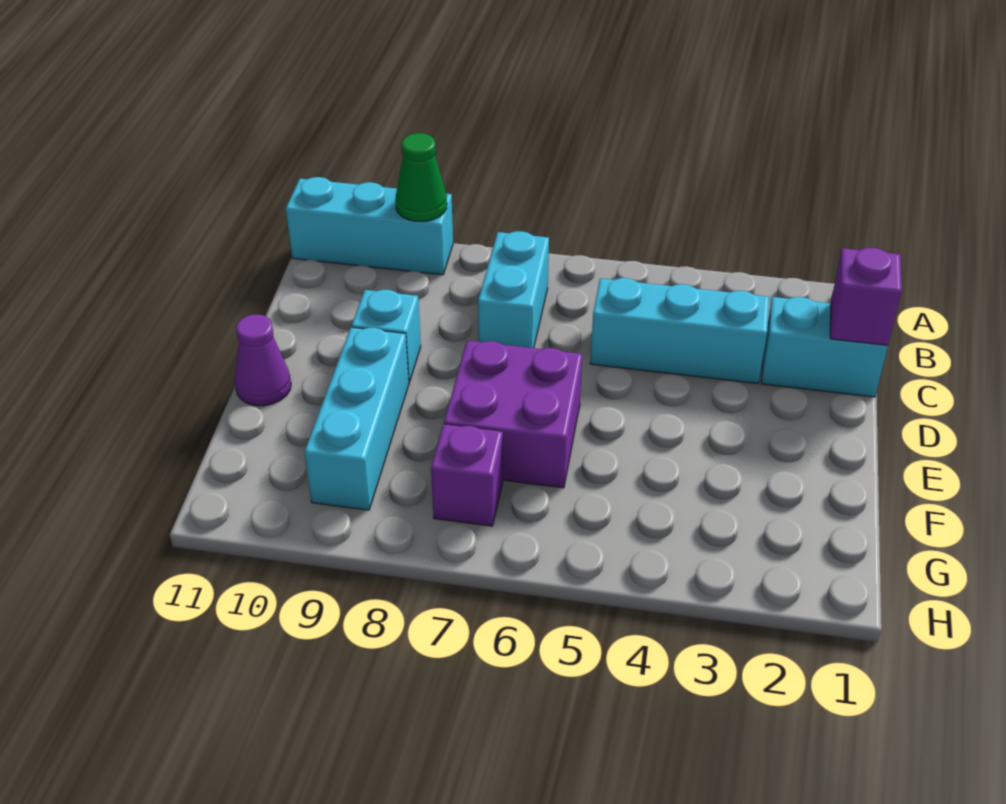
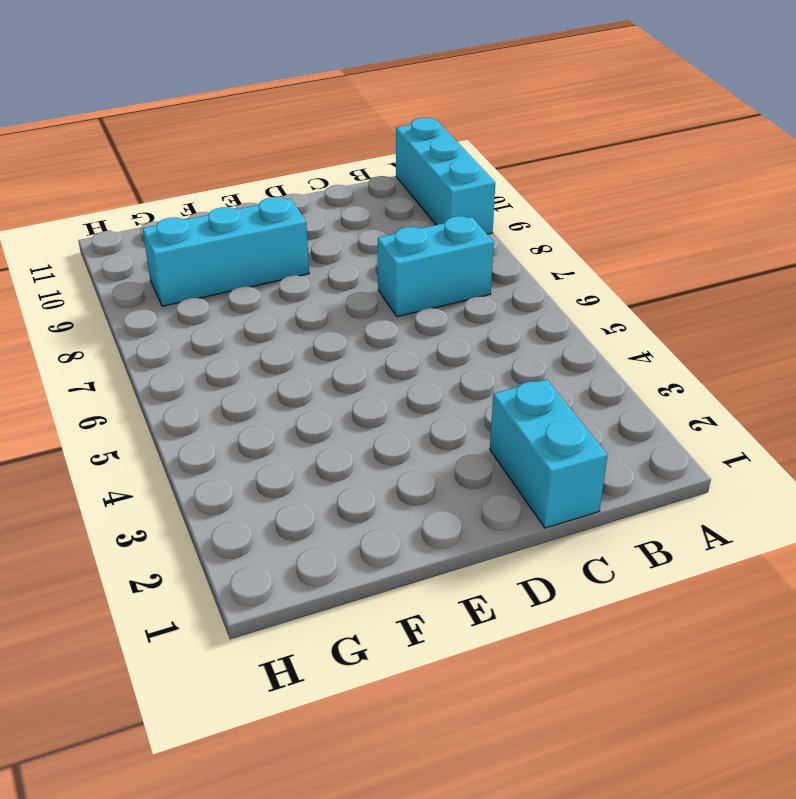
none -> cyan brick C3:C5 level 1
none -> cyan brick D9 level 1

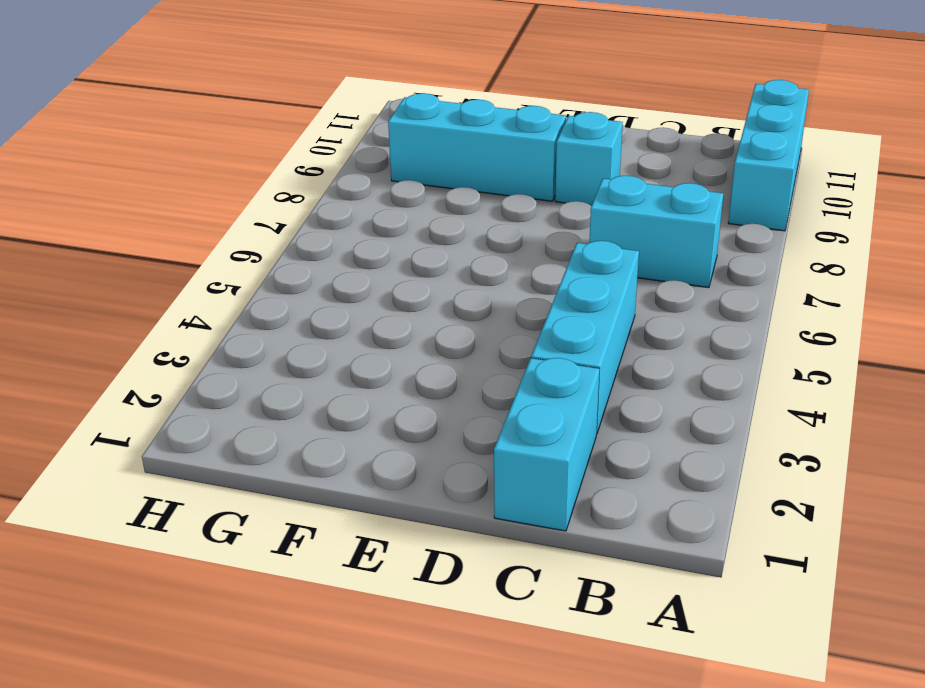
none -> purple brick E6:F7 level 1
none -> purple cone E11 level 1

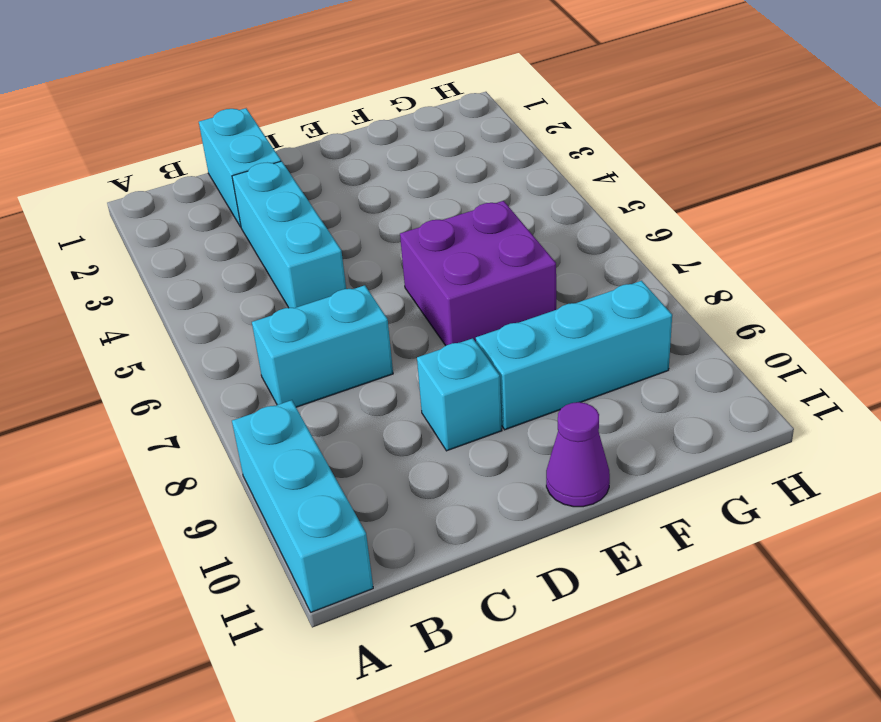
none -> purple brick G7 level 1
none -> green cone A9 level 2

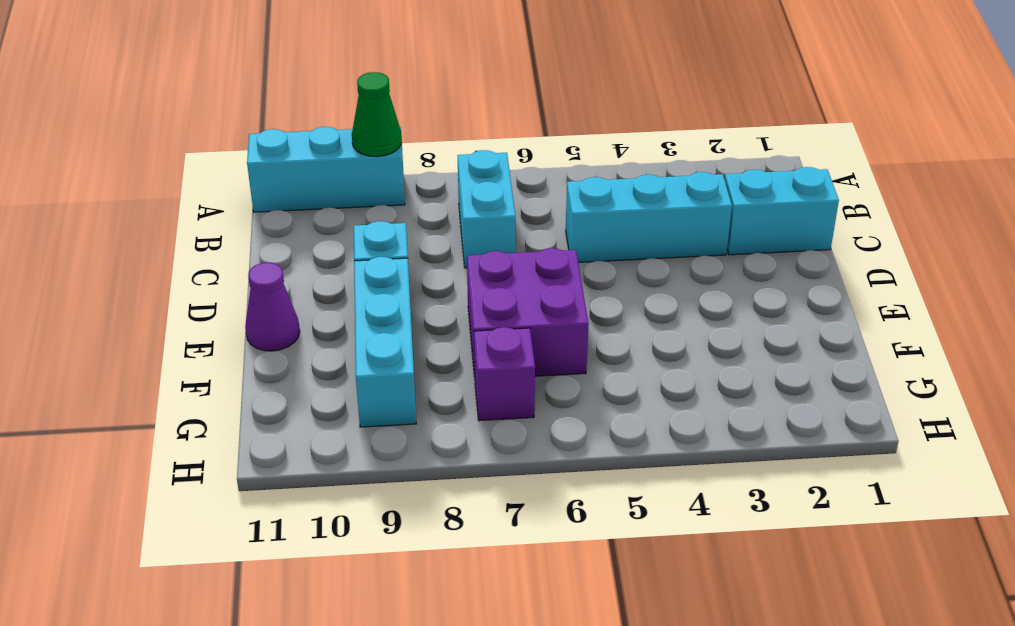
none -> purple brick C1 level 2

